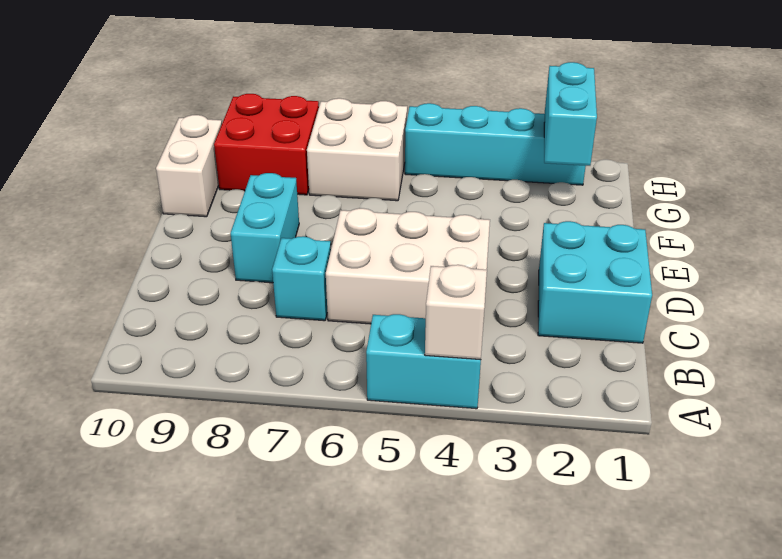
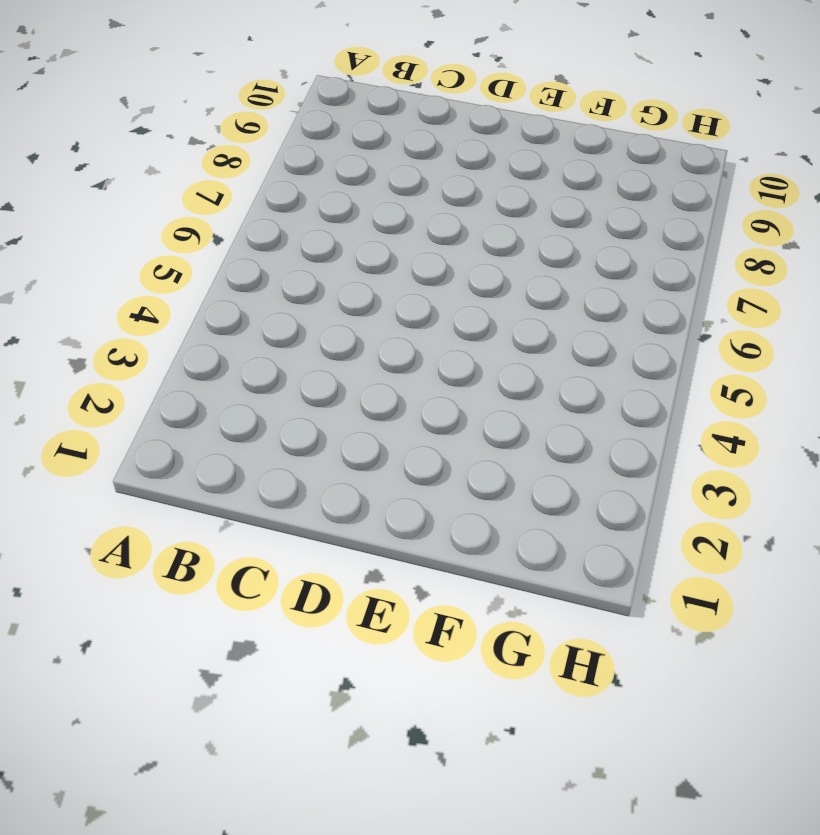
none -> cyan brick A4:A5 level 1
none -> cyan brick C1:D2 level 1

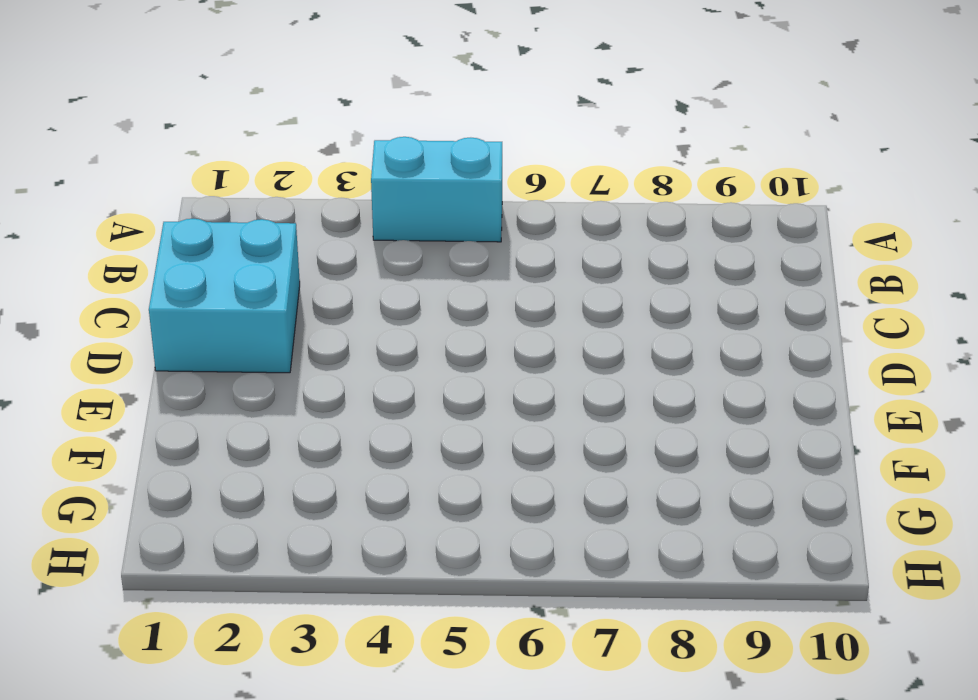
none -> white brick C4:D6 level 1
none -> cyan brick C7 level 1

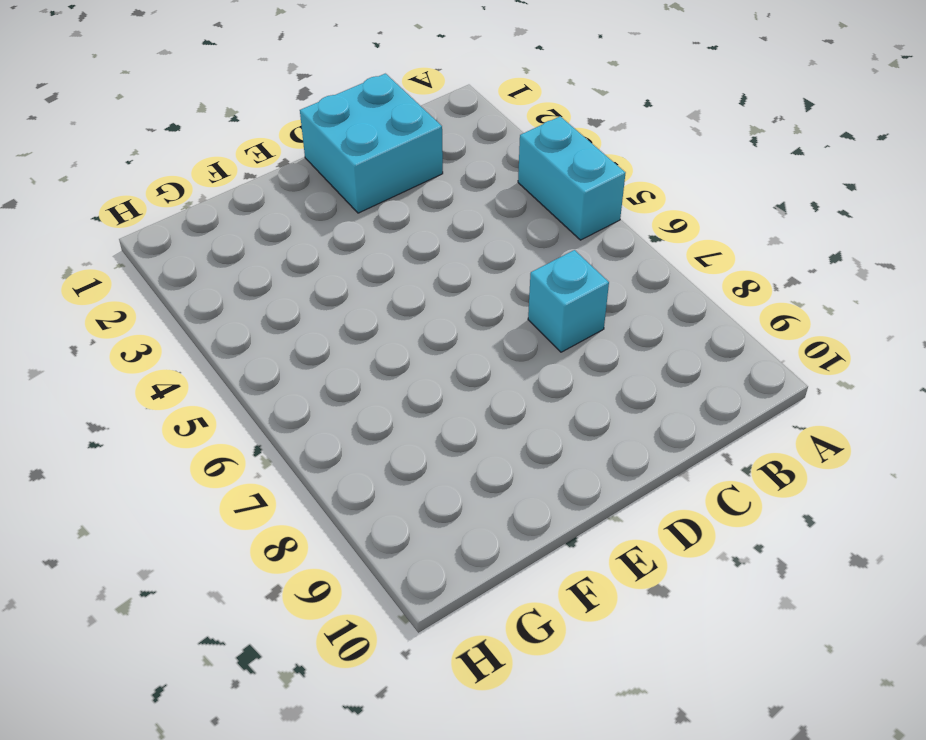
none -> white brick C4:D6 level 1
none -> cyan brick D8:E8 level 1

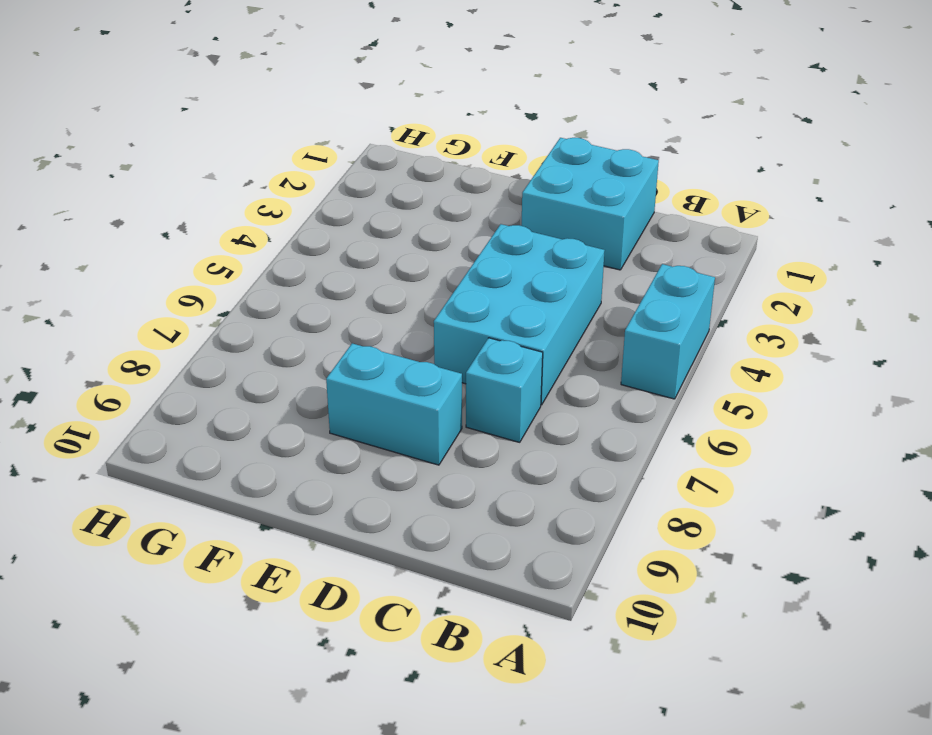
cyan brick C4:D6 level 1 -> white brick C4:D6 level 1
none -> white brick F10:G10 level 1
none -> white brick G6:H7 level 1

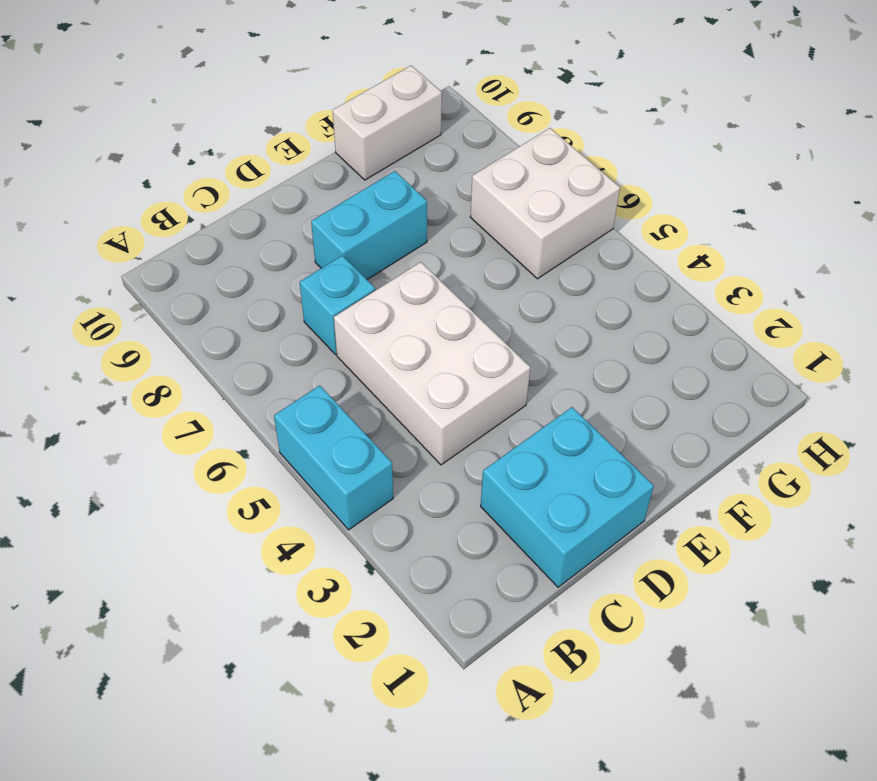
none -> red brick G8:H9 level 1
none -> cyan brick H2:H5 level 1

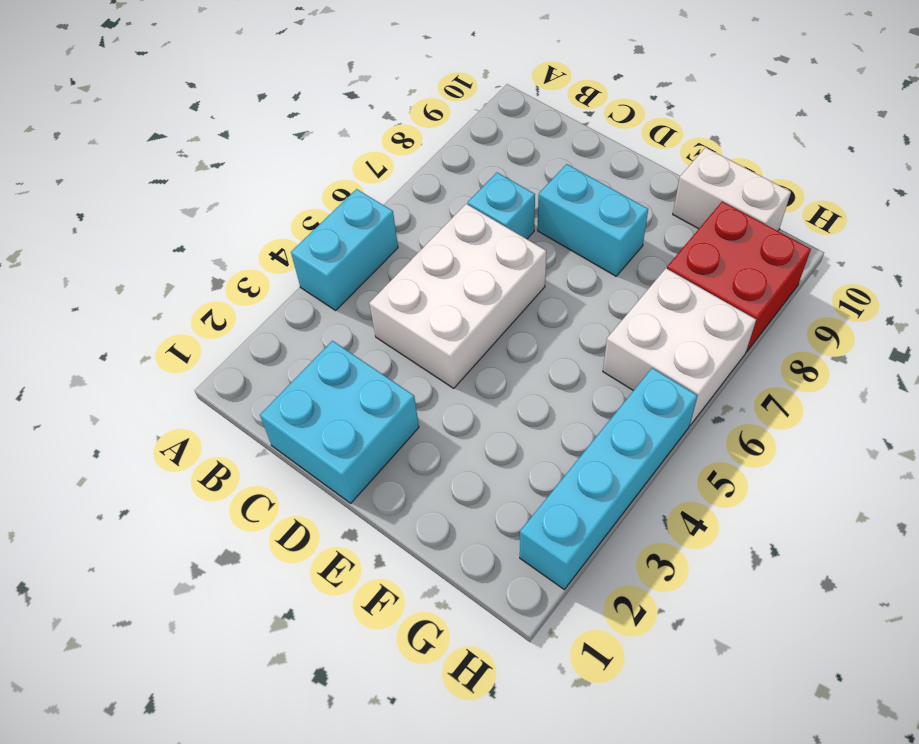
none -> white brick A4 level 2
none -> cyan brick G2:H2 level 2

